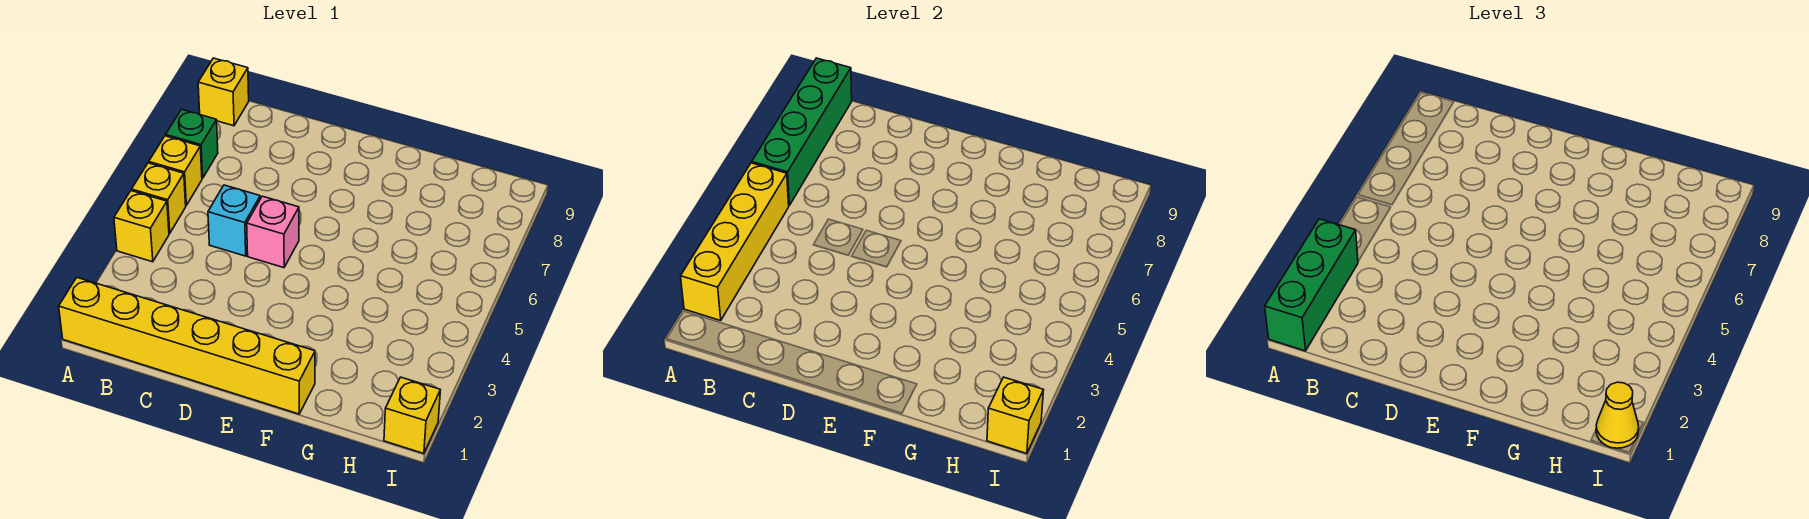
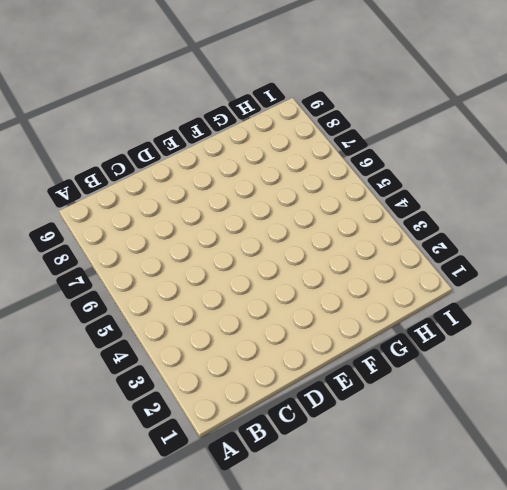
none -> yellow brick A1:F1 level 1
none -> yellow brick A4 level 1
none -> yellow brick A5 level 1

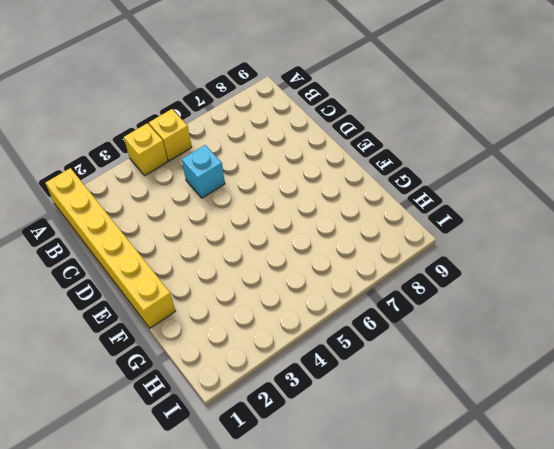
none -> yellow brick A6 level 1
none -> green brick A7 level 1
none -> yellow brick A9 level 1

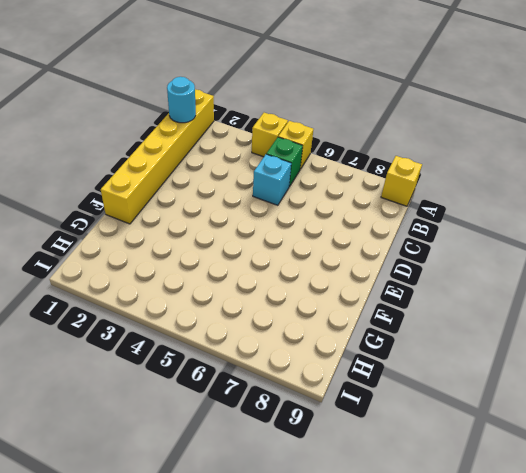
cyan round brick B1 level 2 -> none
green brick B5 level 1 -> green brick A7 level 1
none -> yellow brick A6 level 1
none -> pink brick D5 level 1
none -> yellow brick I1 level 1

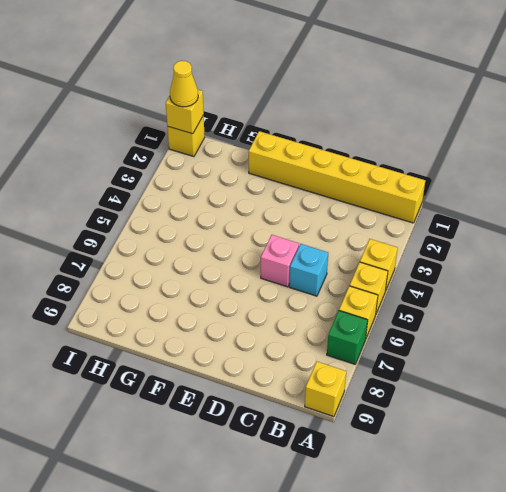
none -> yellow brick A2:A5 level 2
none -> green brick A6:A9 level 2
none -> green brick A1:A3 level 3

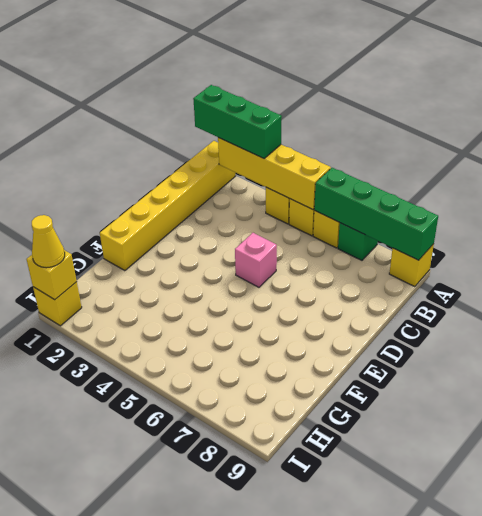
none -> cyan brick C5 level 1

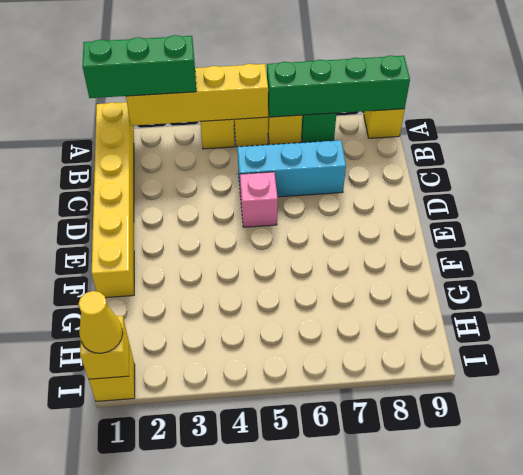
cyan brick C5:C7 level 1 -> cyan brick C5 level 1

